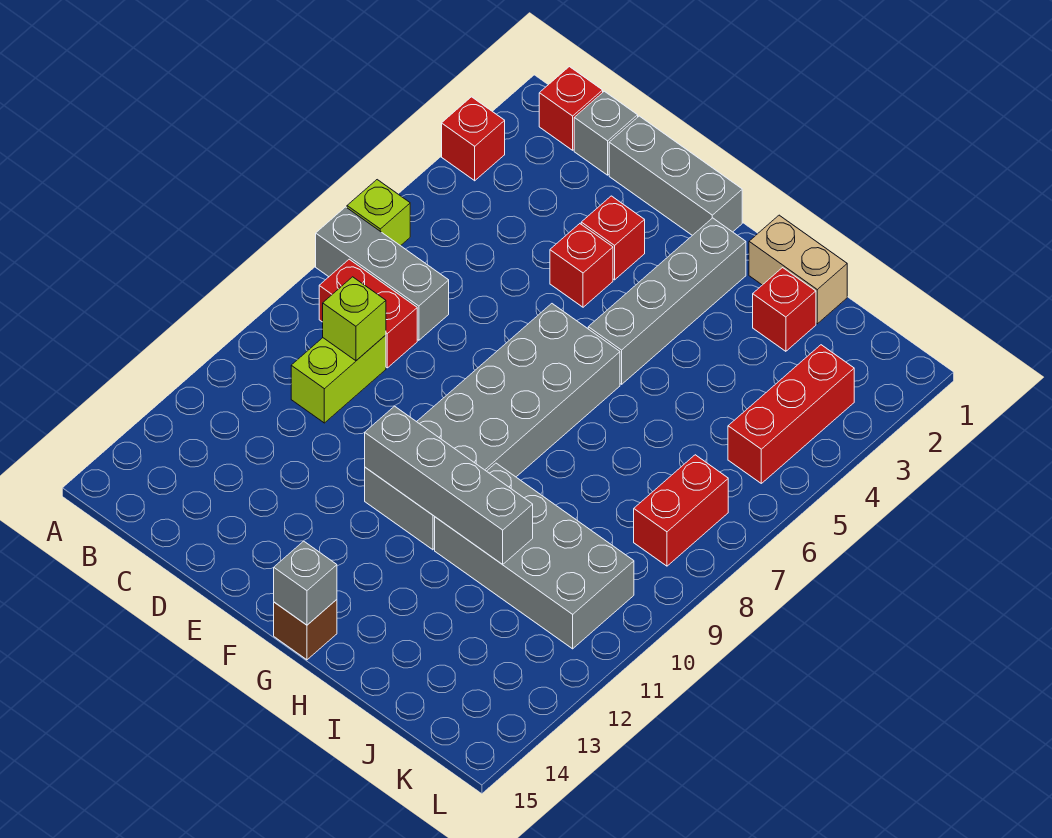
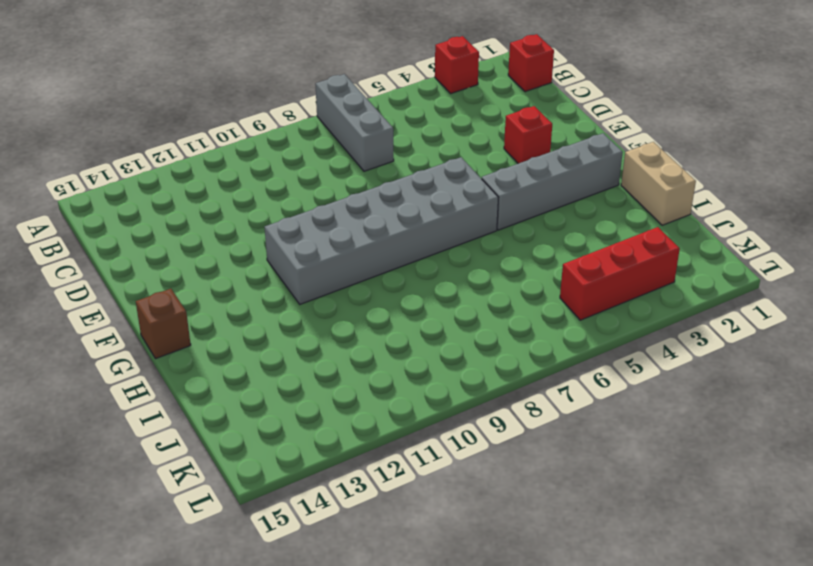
none -> lime brick A6 level 1
none -> red brick B8:C8 level 1
none -> grey brick C1 level 1

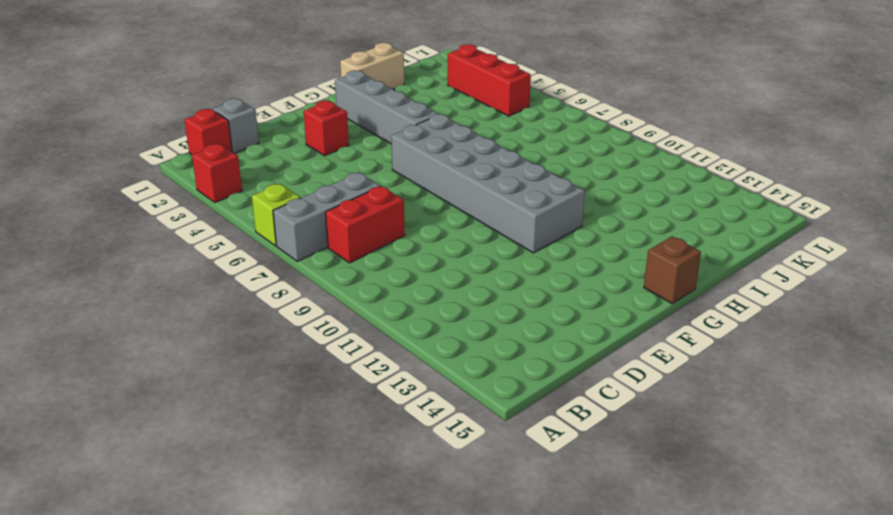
none -> lime brick C9:C10 level 1
none -> grey brick D1:F1 level 1
none -> red brick E4 level 1

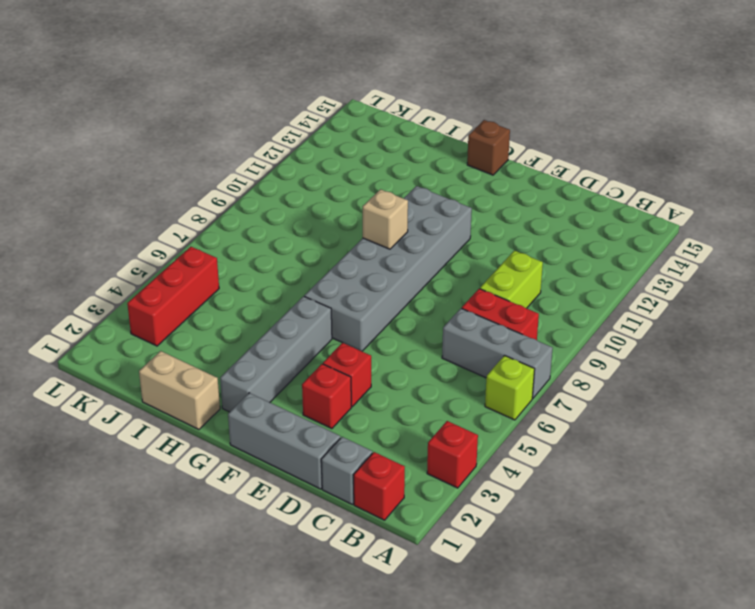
tan brick G9 level 2 -> none
none -> grey brick H10:K11 level 1
none -> red brick I2 level 1
none -> red brick K7:K8 level 1

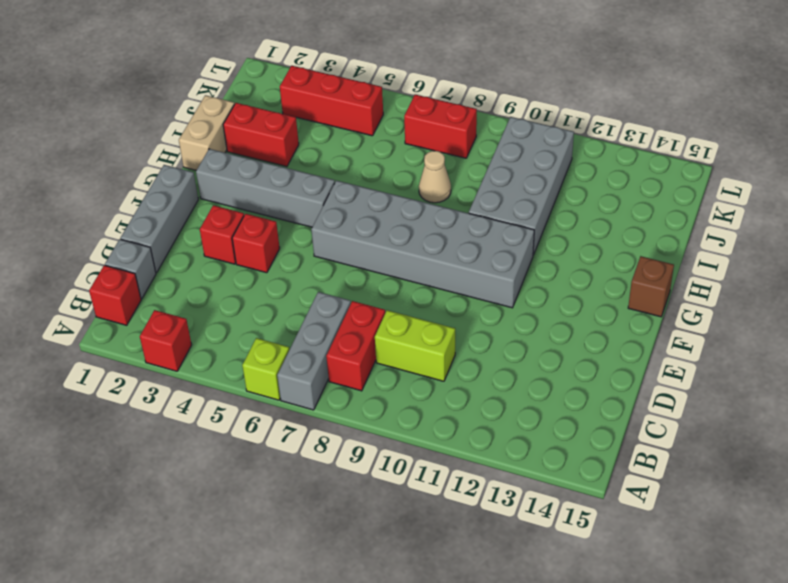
red brick I2:I3 level 1 -> red brick I2 level 1
tan cone I8 level 1 -> none
none -> lime brick C9 level 2
none -> grey brick F11:I11 level 2
none -> grey brick G15 level 2

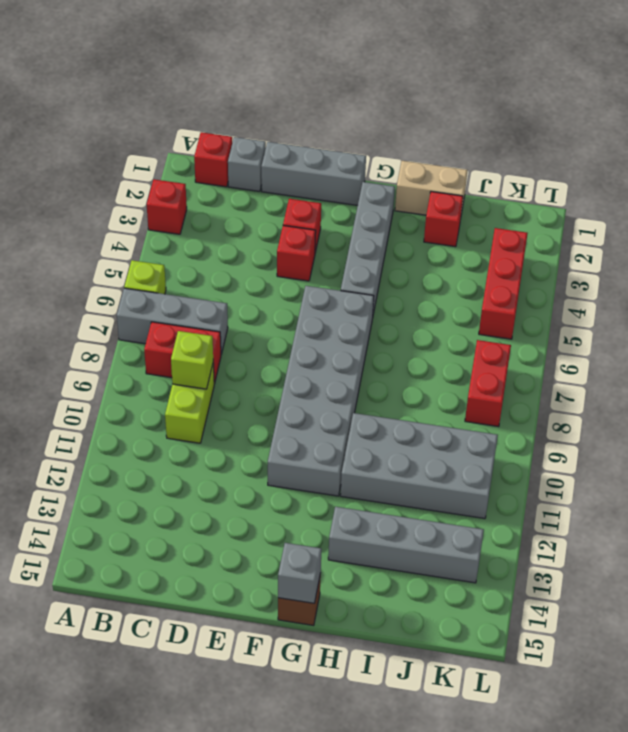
grey brick H13:K13 level 1 -> grey brick F11:I11 level 2

